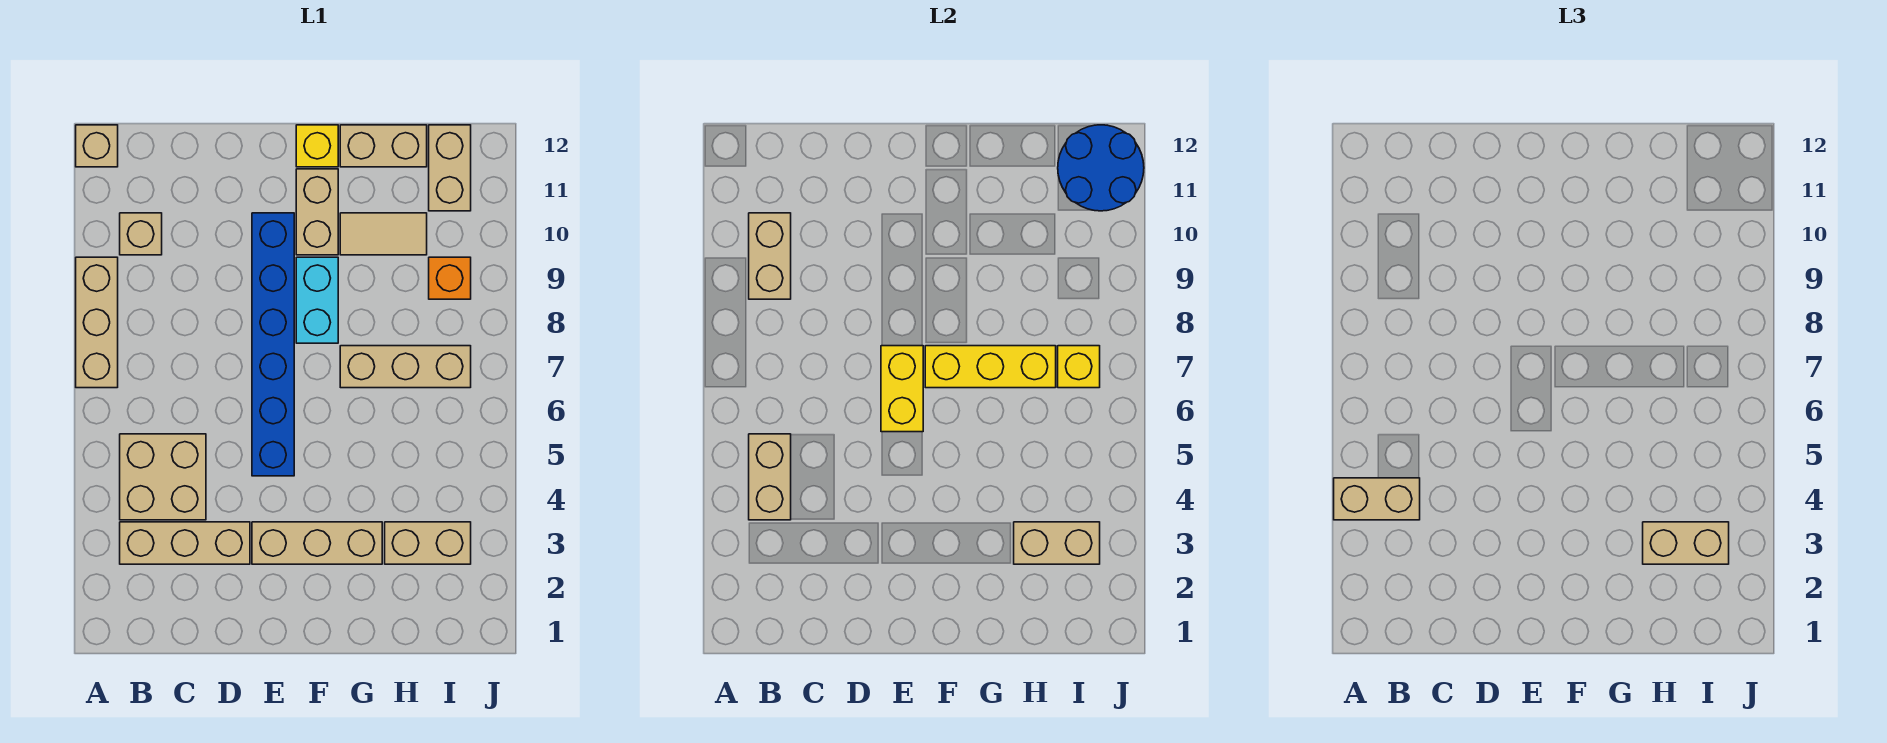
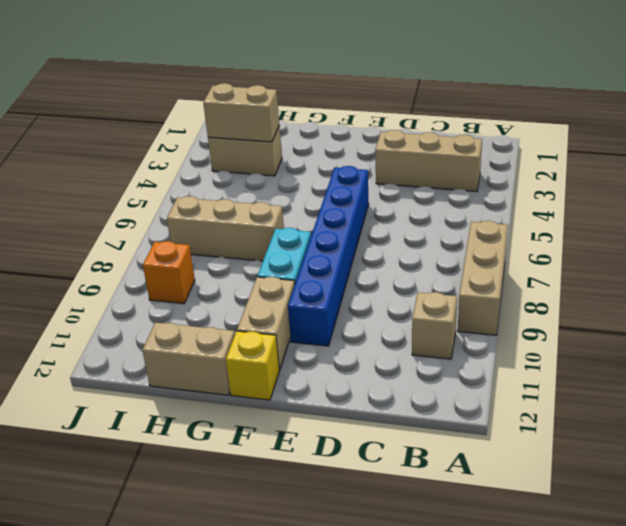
none -> tan brick A12 level 1
none -> tan brick B4:C5 level 1
none -> tan brick E3:G3 level 1

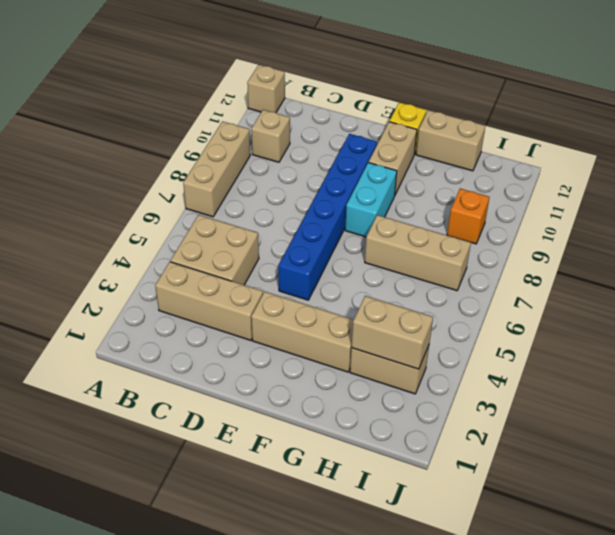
none -> tan tile G10:H10 level 1
none -> tan brick I11:I12 level 1
none -> tan brick B4:B5 level 2

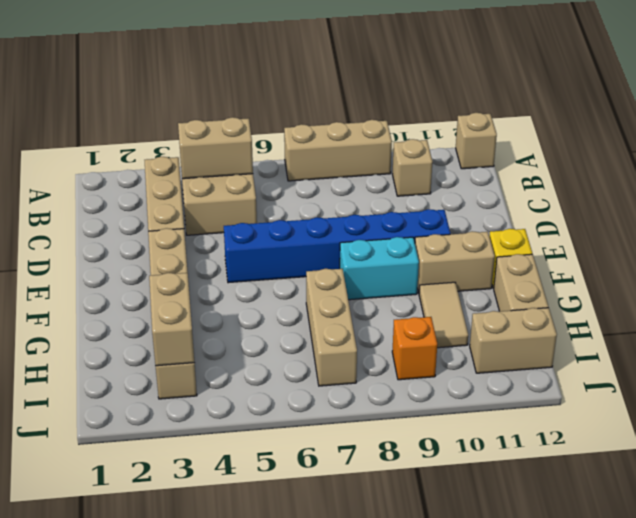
none -> tan brick B9:B10 level 2
none -> yellow brick E6:E7 level 2
none -> yellow brick F7:H7 level 2

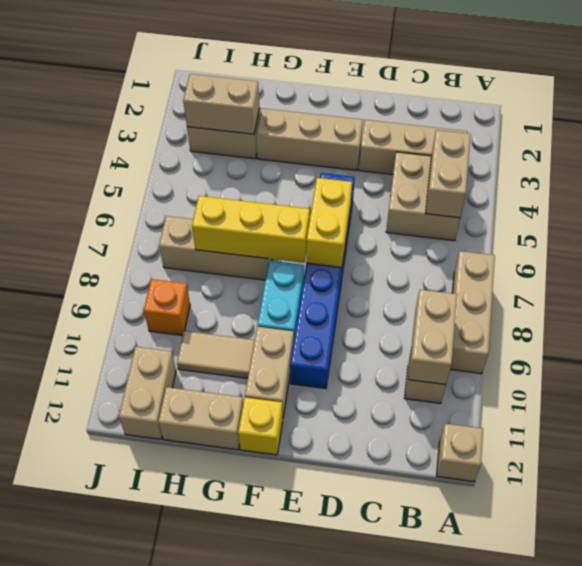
none -> yellow brick I7 level 2
none -> blue round brick I11:J12 level 2
none -> tan brick A4:B4 level 3

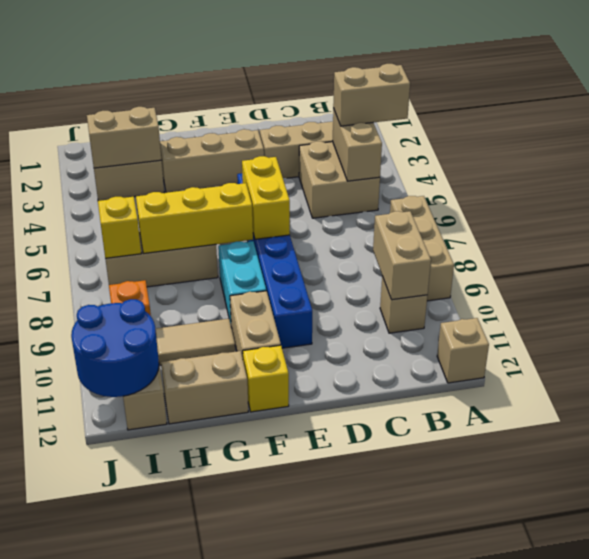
none -> tan brick H3:I3 level 3

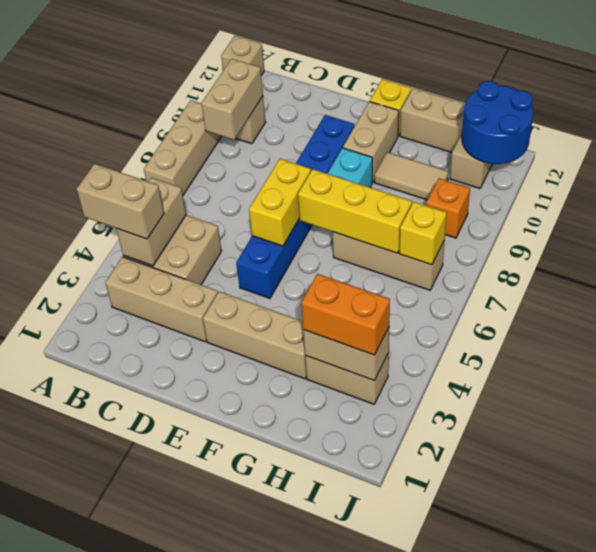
orange brick H3:I3 level 3 -> tan brick H3:I3 level 3

